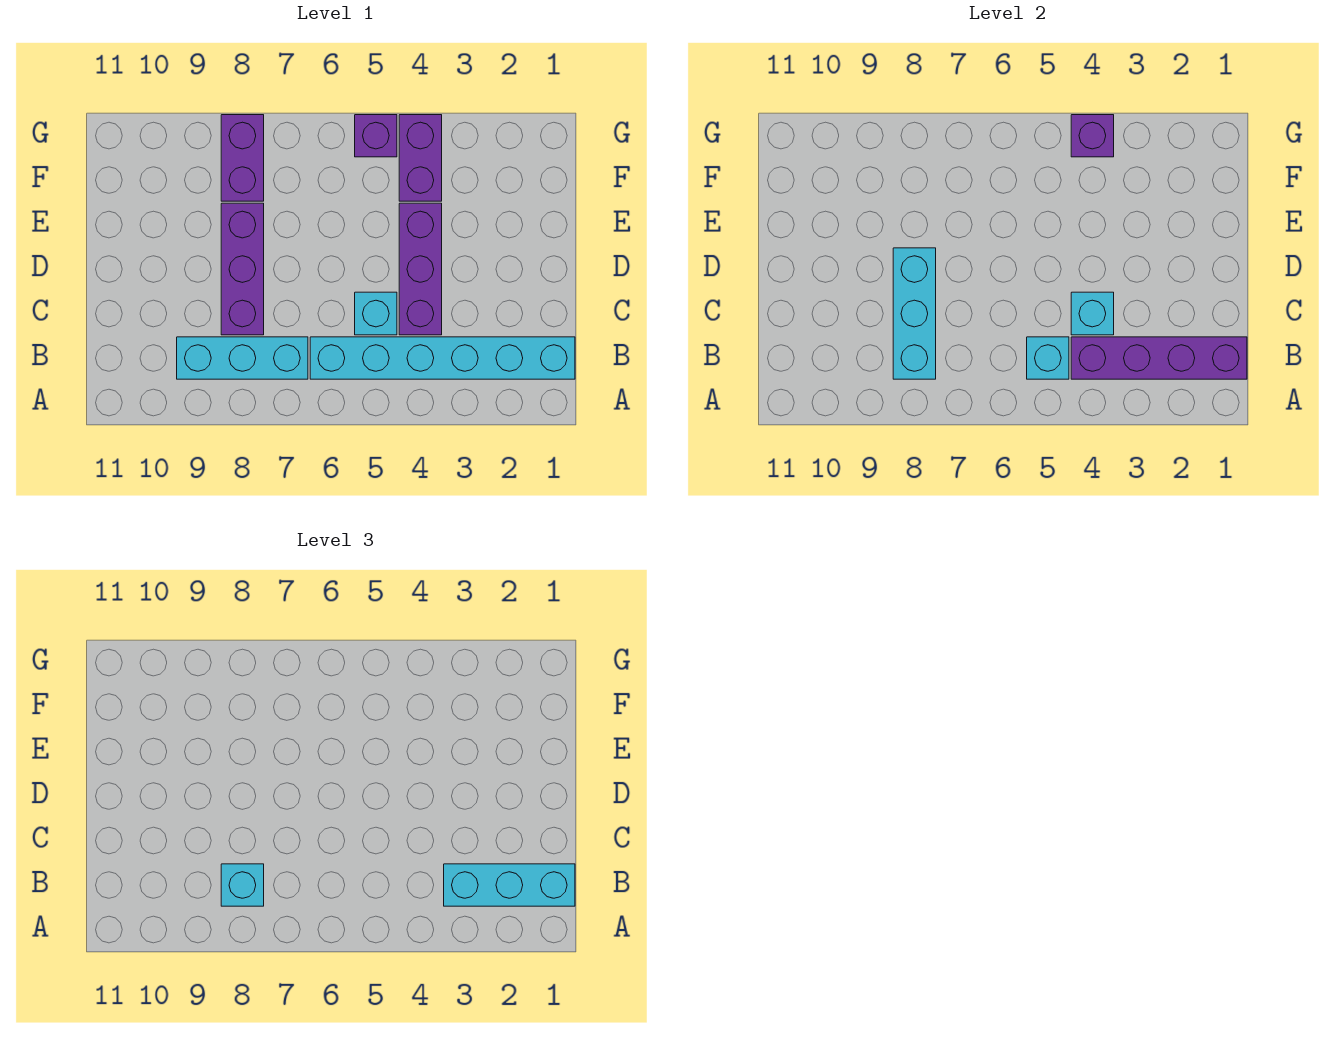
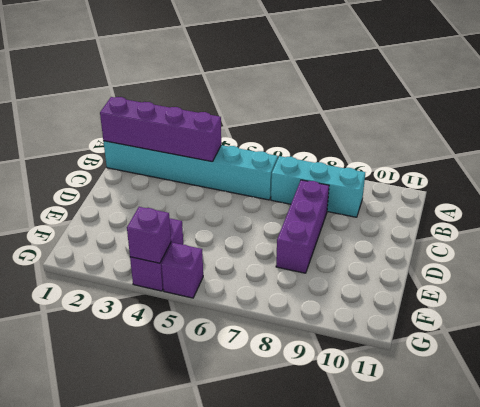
none -> purple brick C4:E4 level 1
none -> cyan brick C5 level 1
none -> purple brick F8:G8 level 1

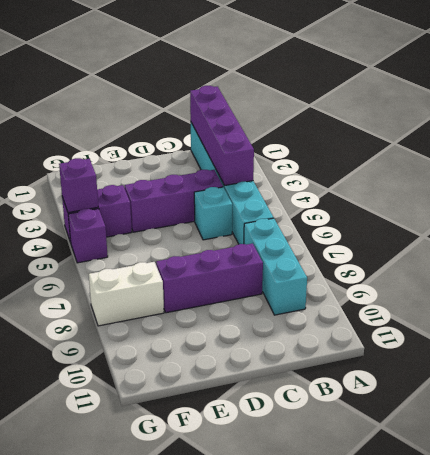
white brick F8:G8 level 1 -> purple brick F8:G8 level 1
none -> cyan brick B5 level 2
none -> cyan brick B8:D8 level 2
none -> cyan brick C4 level 2

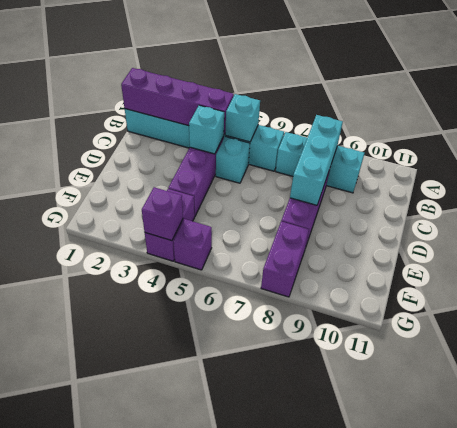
none -> cyan brick B1:B3 level 3
none -> cyan brick B8 level 3

